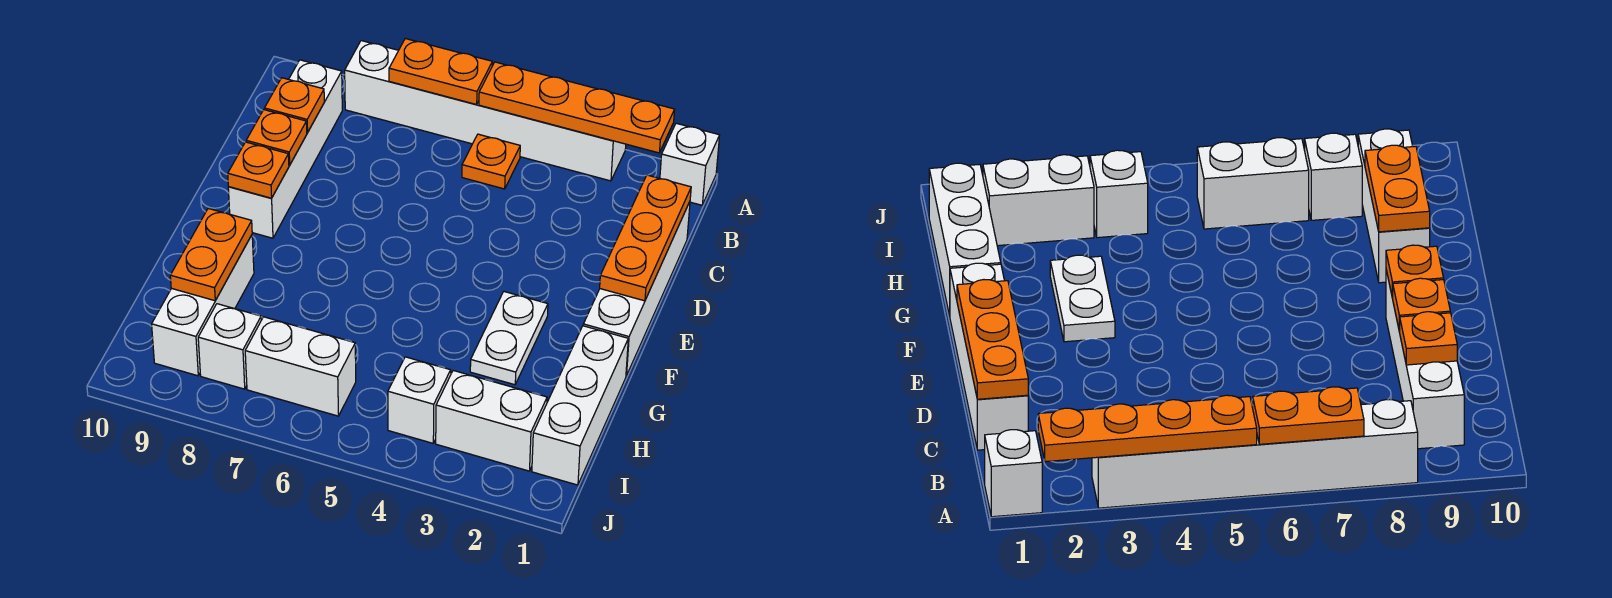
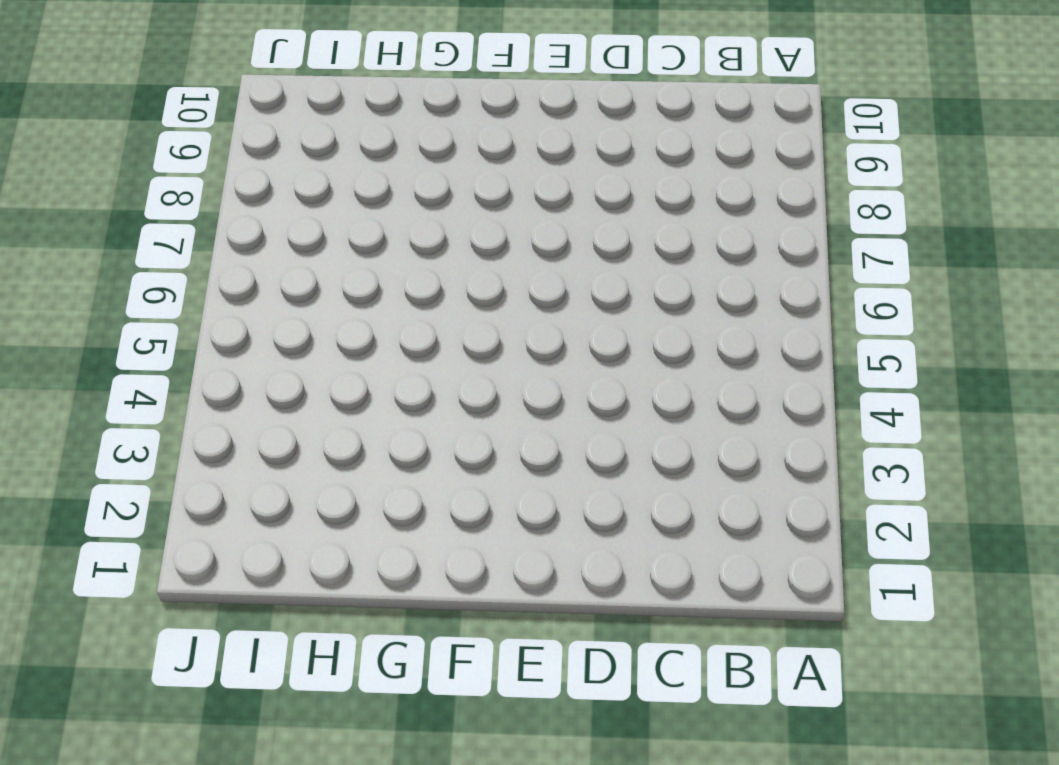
none -> white brick A1 level 1
none -> white brick A3:A8 level 1
none -> orange plate B5 level 1

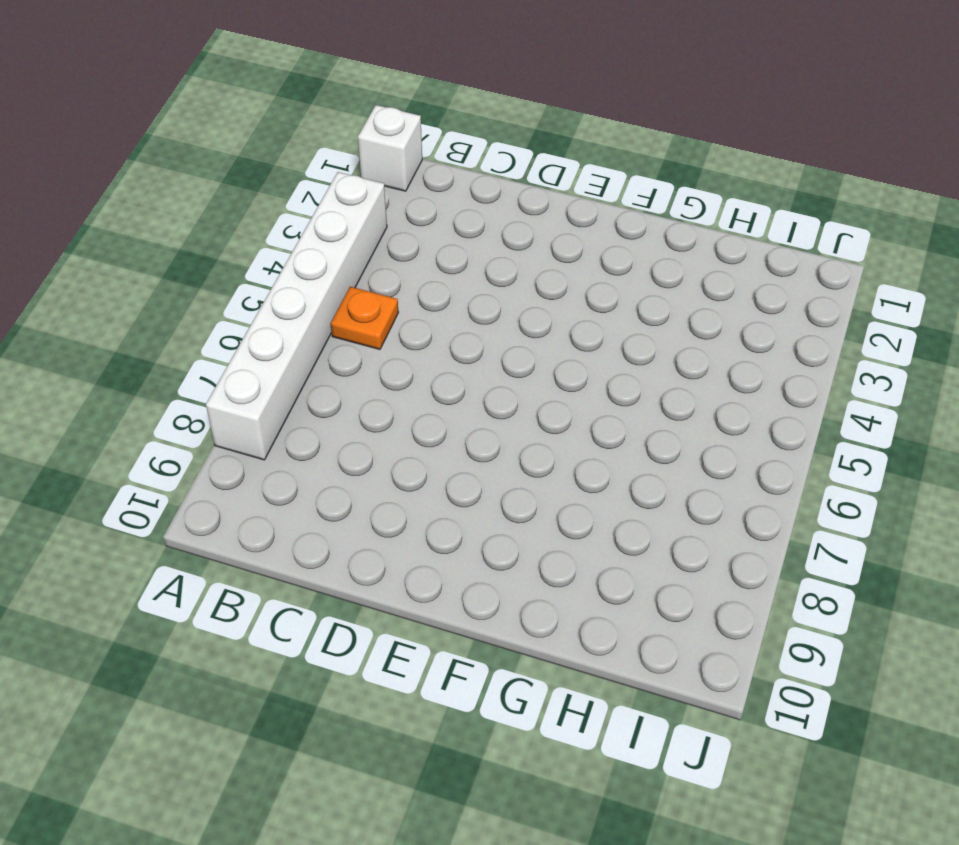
none -> white brick B9:E9 level 1
none -> white brick C1:F1 level 1
none -> white plate F3:G3 level 1

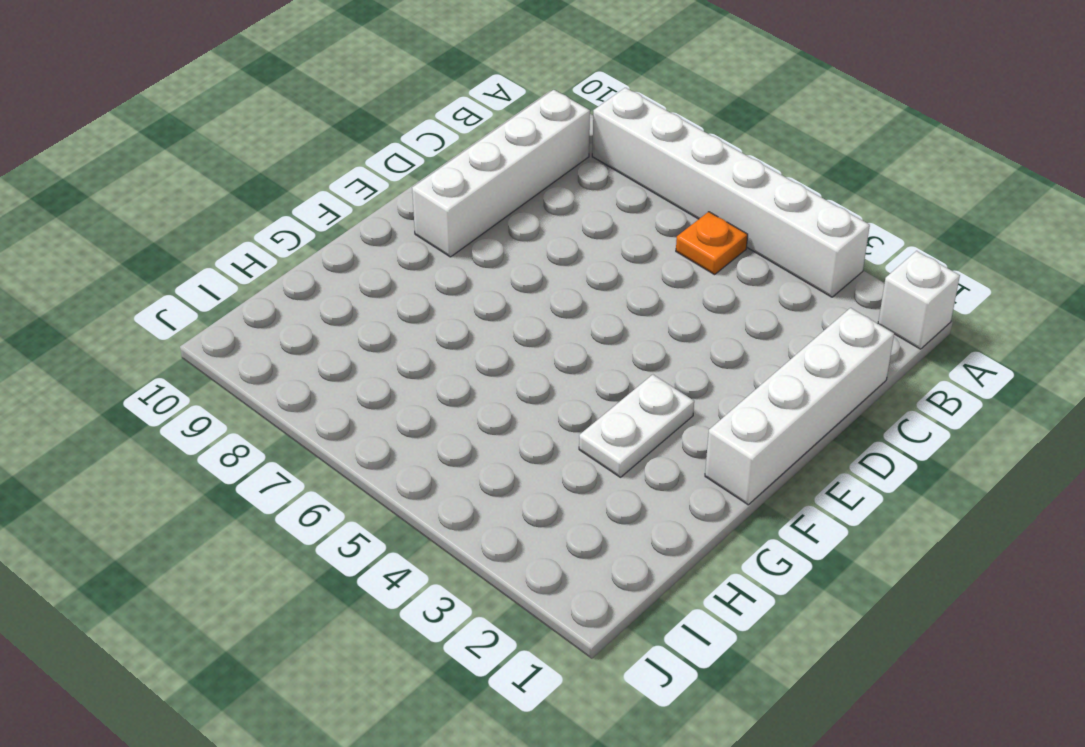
none -> white brick G1:I1 level 1
none -> white brick G9:I9 level 1
none -> white brick I2:I3 level 1

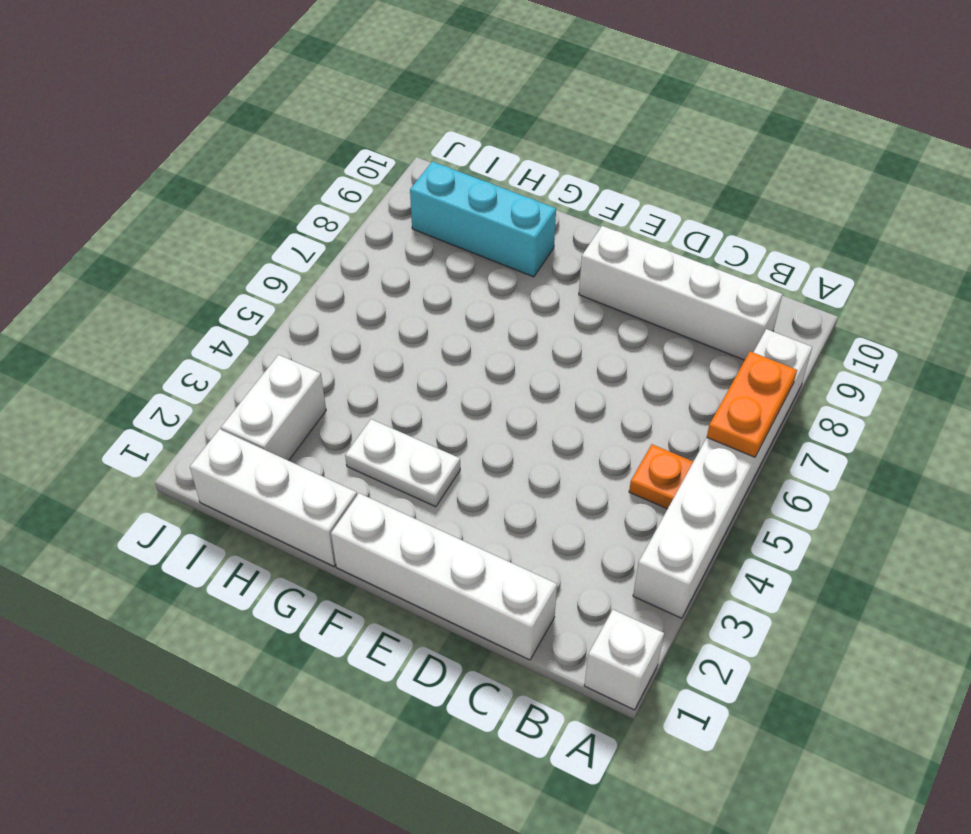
cyan brick G9:I9 level 1 -> white brick G9:I9 level 1
none -> white brick I4 level 1
none -> white brick I6:I7 level 1
none -> white brick I8 level 1

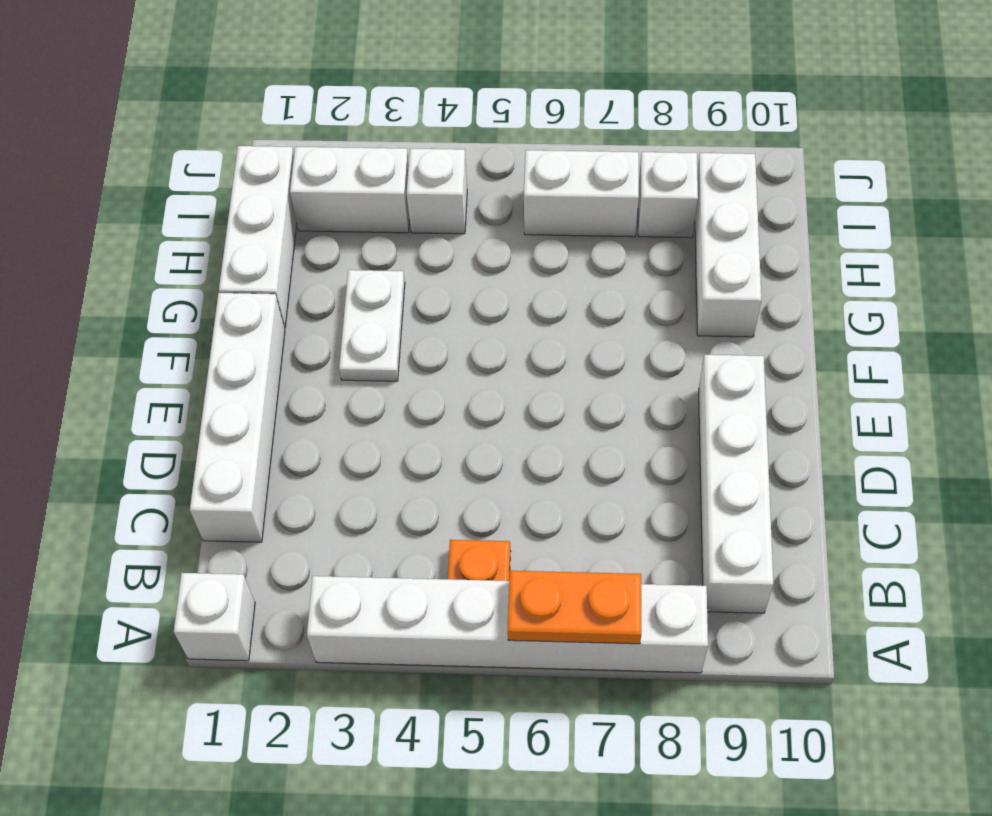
none -> orange plate A2:A5 level 2
none -> orange plate C1:E1 level 2
none -> orange plate C9 level 2

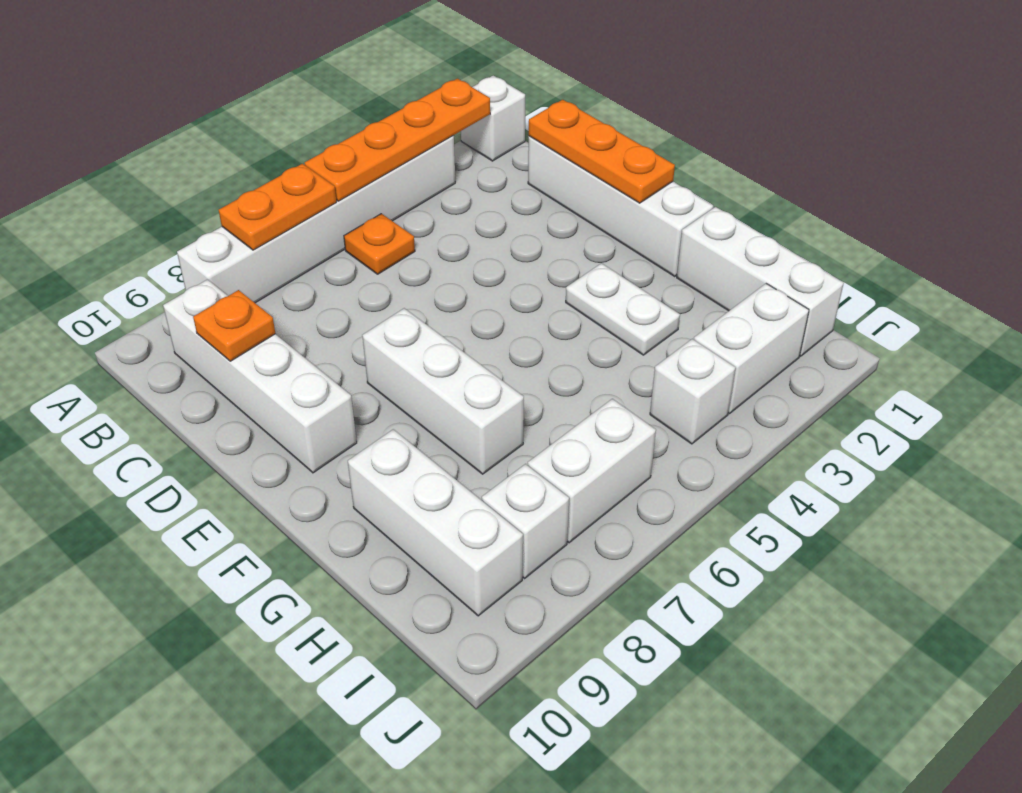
white brick E7:G7 level 1 -> none
none -> orange plate D9 level 2
none -> orange plate E9 level 2
none -> orange plate G9:H9 level 2

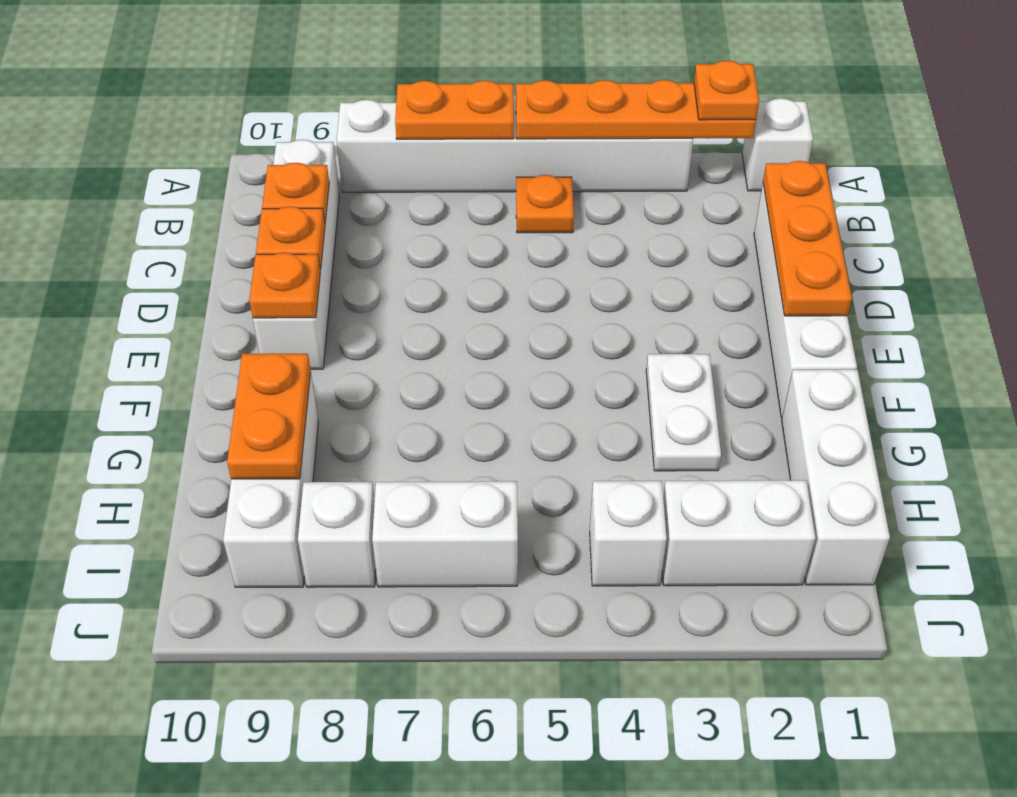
orange plate A2 level 3 -> none

